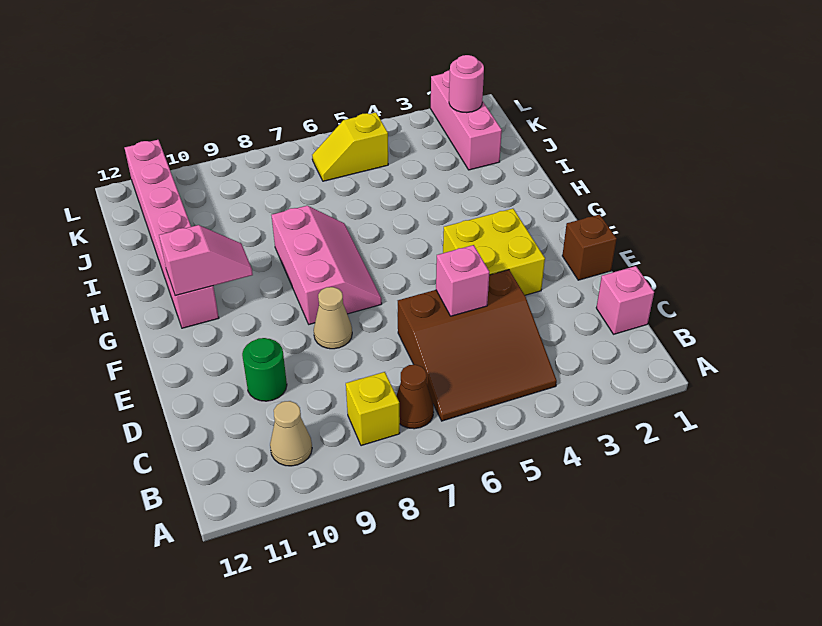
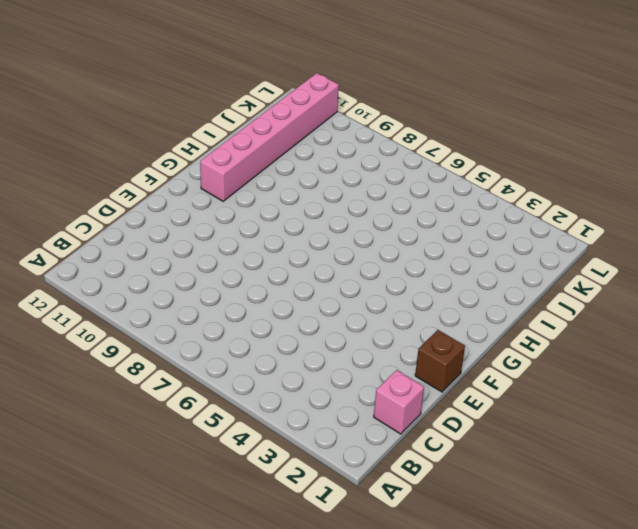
none -> brown slope B4:D6 level 1 top D
none -> brown cone B7 level 1
none -> yellow brick B8 level 1

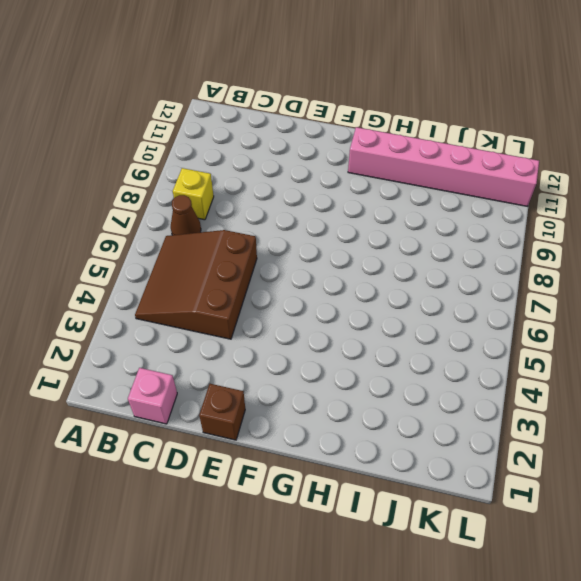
none -> tan cone B10 level 1
none -> green round brick D10 level 1
none -> yellow brick E3:F4 level 1

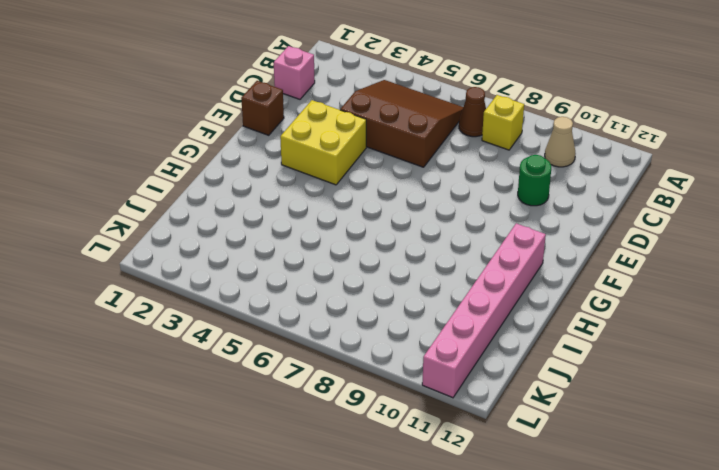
none -> tan cone E8 level 1
none -> pink slope F7:H8 level 1 top 8
none -> pink brick J2:L2 level 1

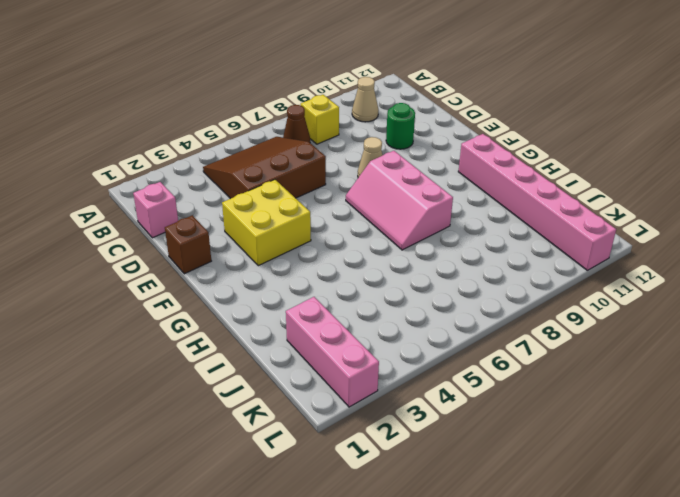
none -> yellow slope K5:K6 level 1 top 5
none -> pink brick D5 level 2
none -> pink slope G10:G11 level 2 top 11

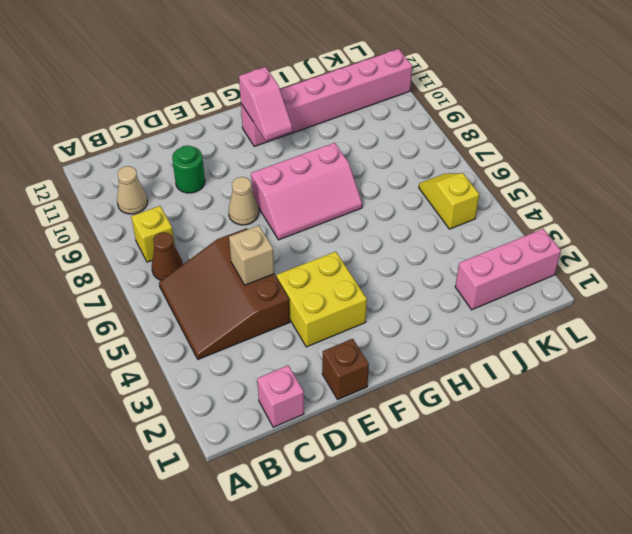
tan brick D5 level 2 -> pink brick D5 level 2
none -> pink round brick K2 level 2

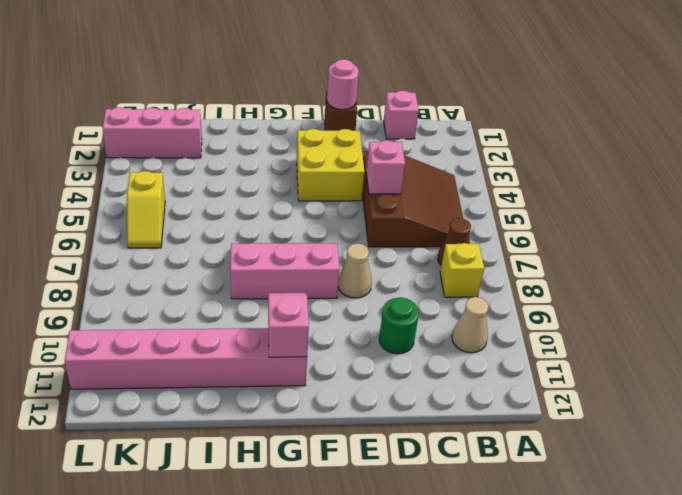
pink round brick E1 level 2 -> pink round brick K2 level 2

